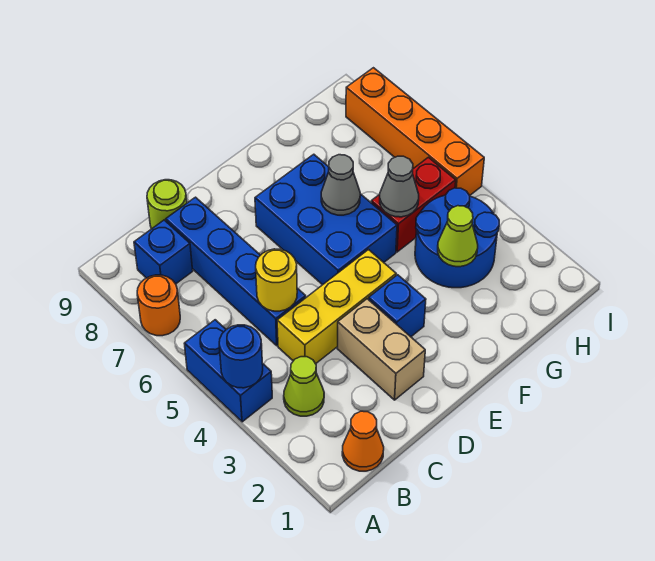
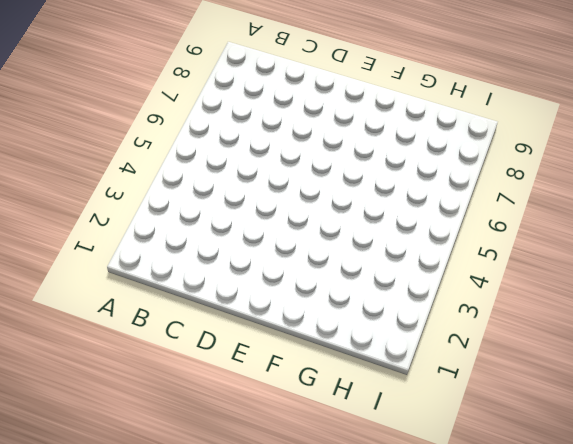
none -> blue brick A4:A5 level 1
none -> orange round brick A7 level 1
none -> orange cone B1 level 1

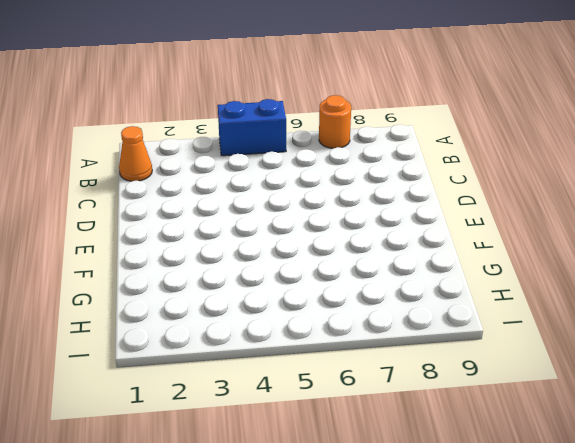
none -> lime cone B3 level 1
none -> blue brick B8 level 1
none -> yellow brick C4:E4 level 1

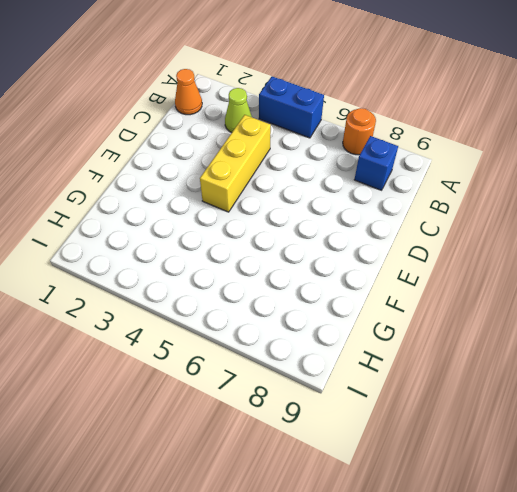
none -> blue brick C5:C8 level 1
none -> lime round brick C9 level 1
none -> tan brick D2:D3 level 1

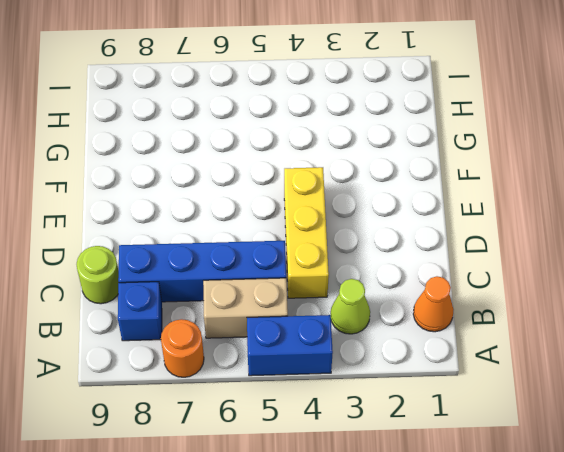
tan brick B5:B6 level 1 -> tan brick D2:D3 level 1
none -> blue brick E3 level 1
none -> blue brick E5:F7 level 1
none -> blue round brick G3:H4 level 1

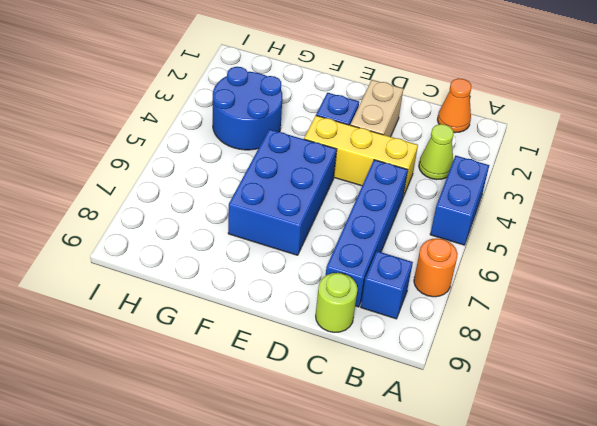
none -> red brick G5:H5 level 1
none -> orange brick I5:I8 level 1
none -> blue round brick A4 level 2

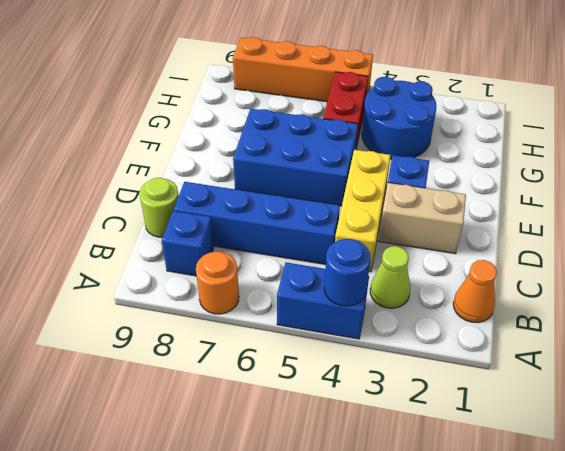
none -> yellow round brick C5 level 2
none -> grey cone F6 level 2
none -> lime cone G3 level 2

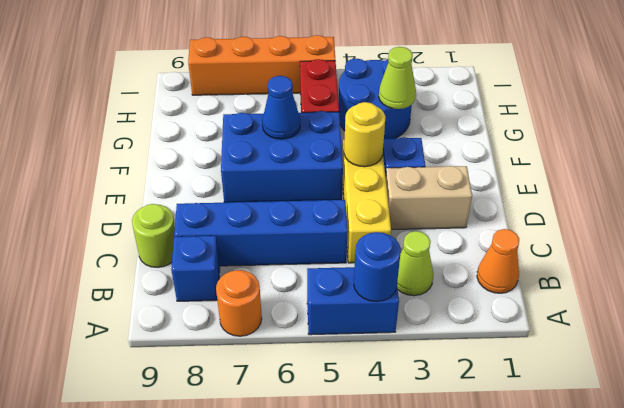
yellow round brick E4 level 2 -> yellow round brick C5 level 2
blue cone F6 level 2 -> grey cone F6 level 2
none -> grey cone G5 level 2

